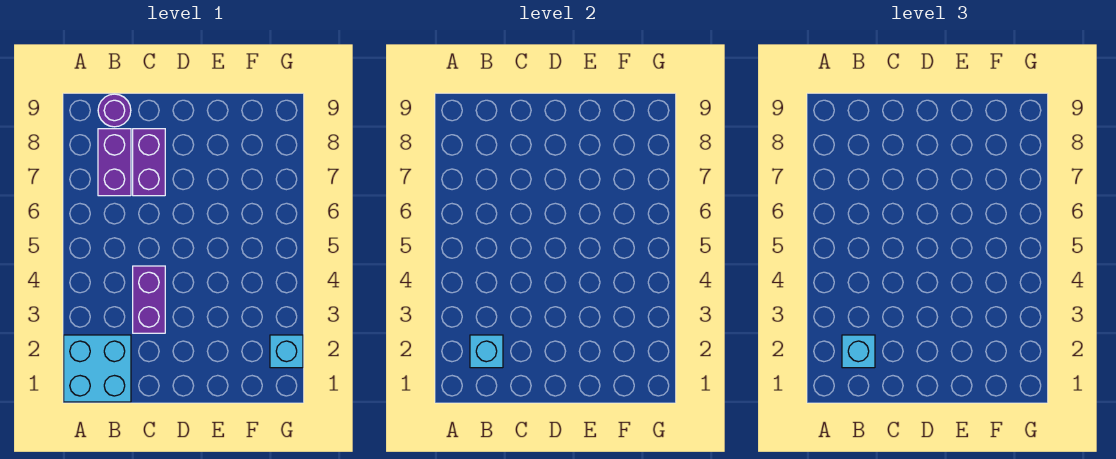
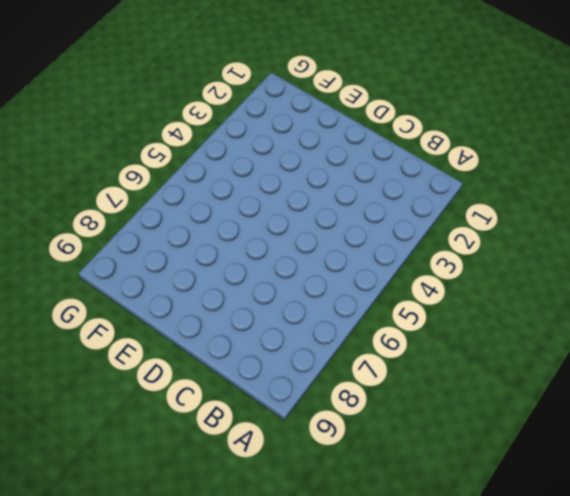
none -> cyan brick A1:B2 level 1
none -> purple brick B7:B8 level 1

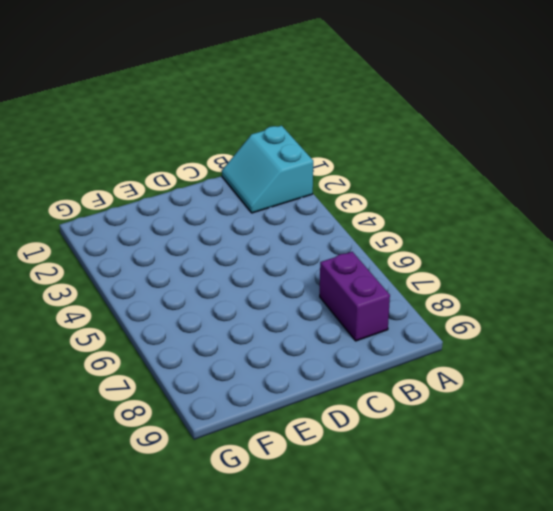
cyan slope A1:B2 level 1 top A -> cyan brick A1:B2 level 1
none -> purple round brick B9 level 1
none -> purple brick C3:C4 level 1

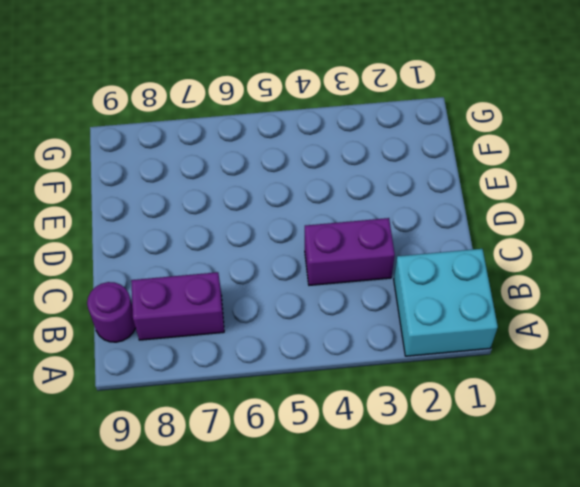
none -> purple brick C7:C8 level 1
none -> cyan brick G2 level 1

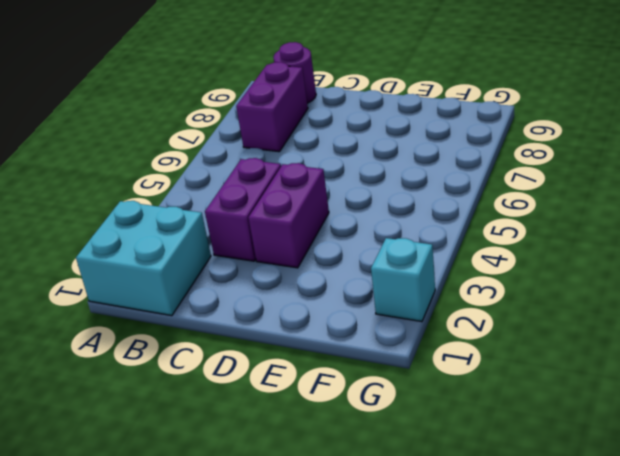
purple brick D3:D4 level 1 -> purple brick C7:C8 level 1
none -> cyan brick B2 level 2
none -> cyan brick B2 level 3

